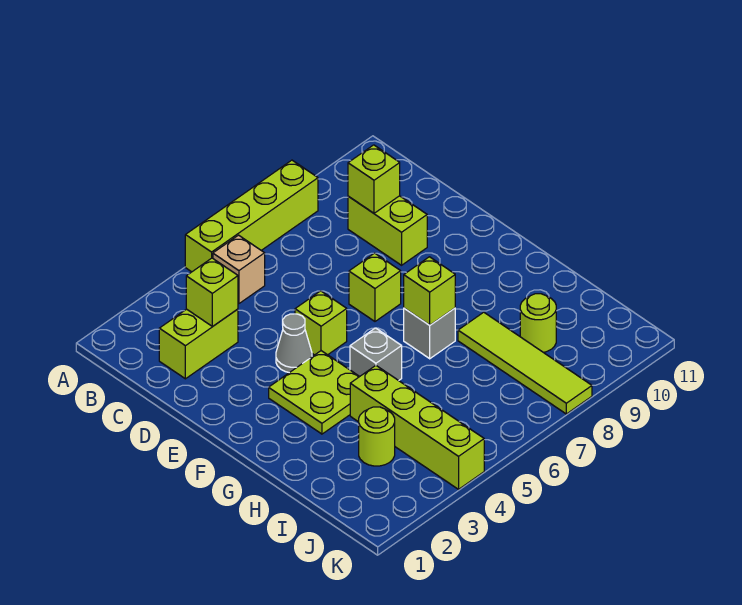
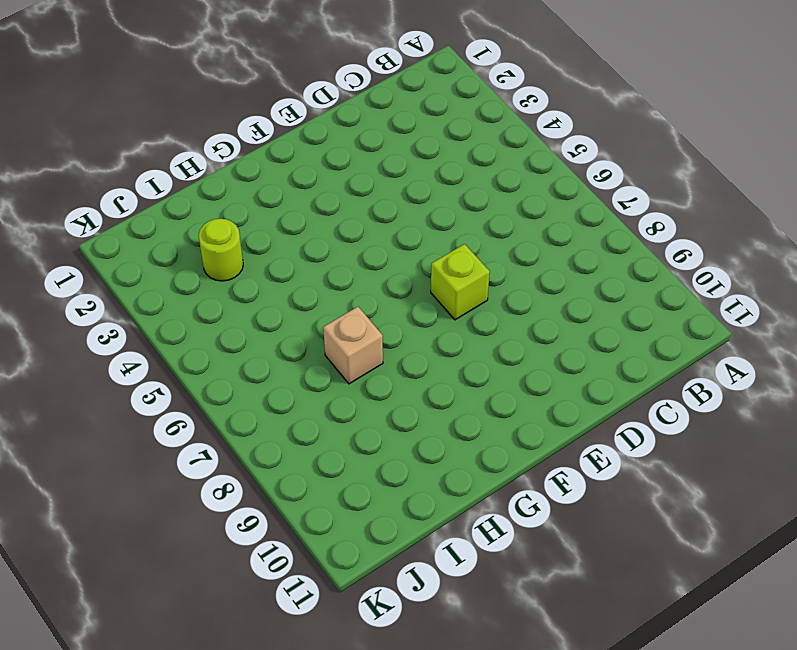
tan brick H7 level 1 -> tan brick B5 level 1
none -> lime brick A5:A8 level 1
none -> lime brick C2:C3 level 1
none -> lime brick C9:D9 level 1

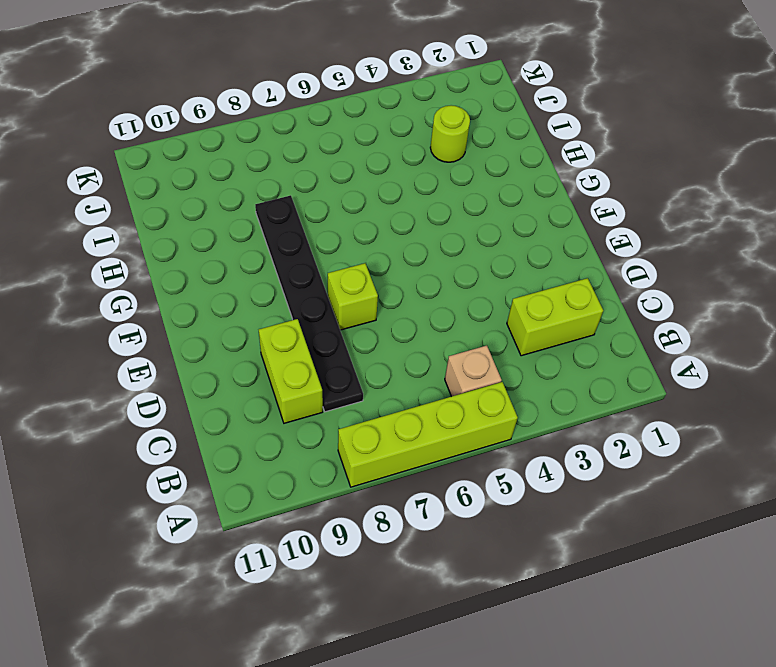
black plate C8:H8 level 1 -> lime tile H8:K8 level 1
none -> grey cone E4 level 1
none -> lime brick E5 level 1
none -> lime plate F3:G4 level 1

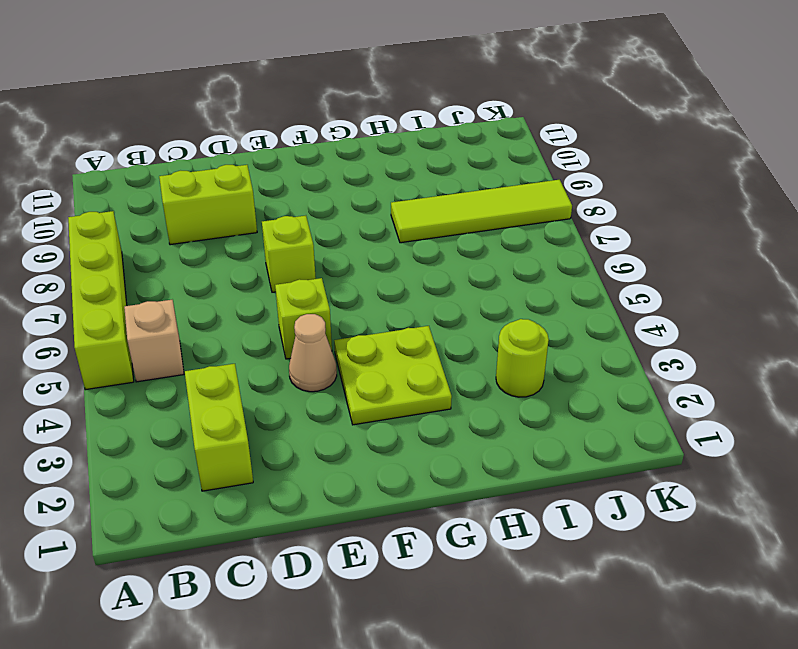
tan cone E4 level 1 -> grey cone E4 level 1
none -> grey brick G5 level 1
none -> grey brick G7 level 1
none -> lime brick H4:K4 level 1

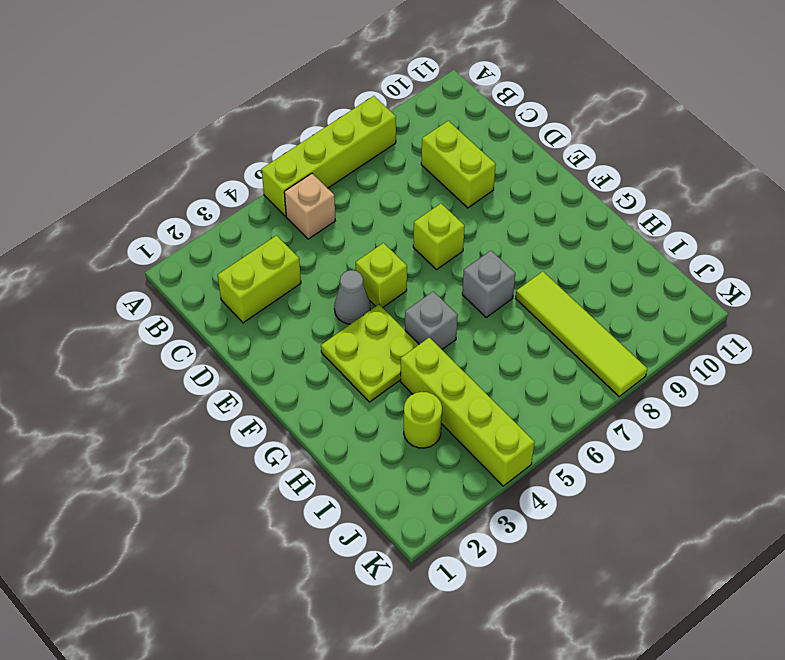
none -> lime round brick I9 level 1
none -> lime brick C3 level 2
none -> lime brick C9 level 2

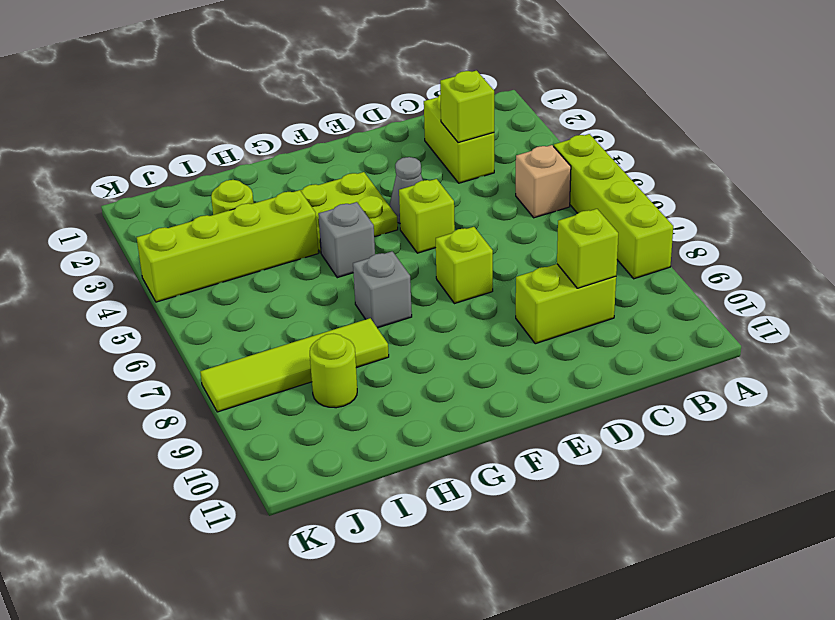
none -> lime brick G7 level 2

